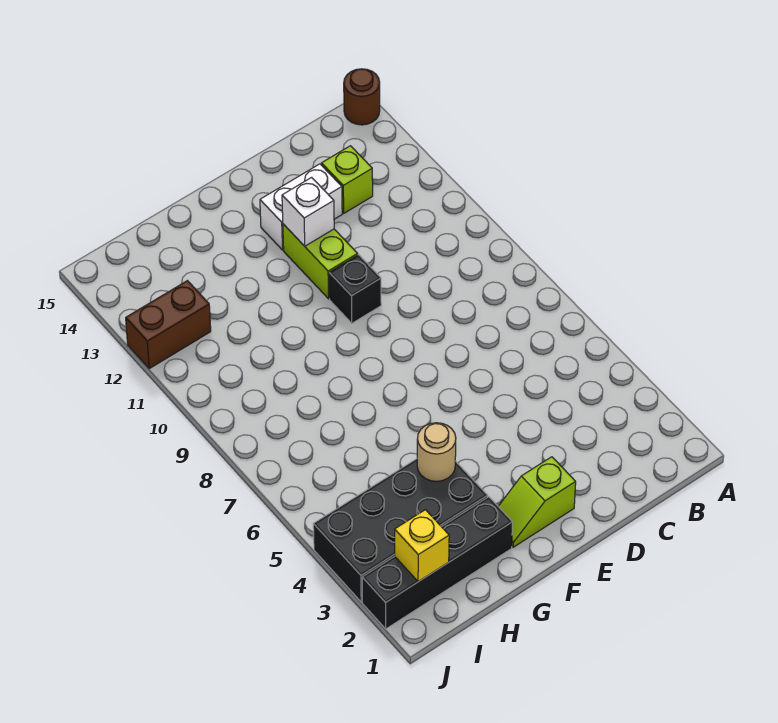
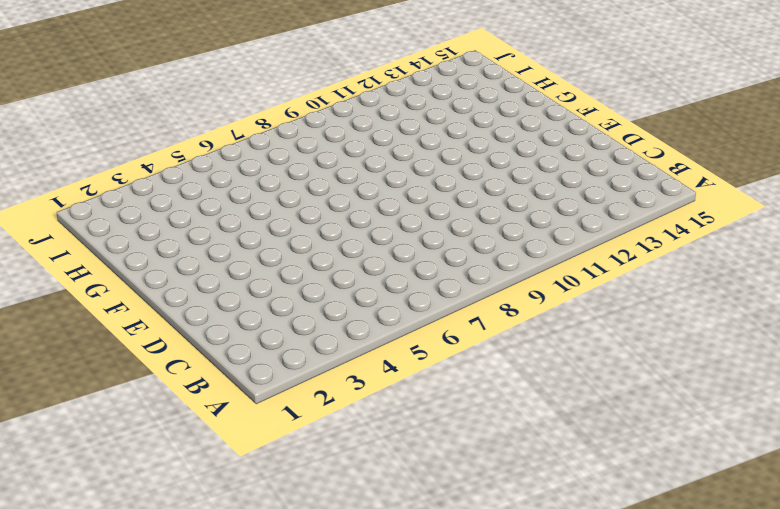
none -> brown round brick A15 level 1
none -> lime brick C13 level 1
none -> white brick D13:E13 level 1

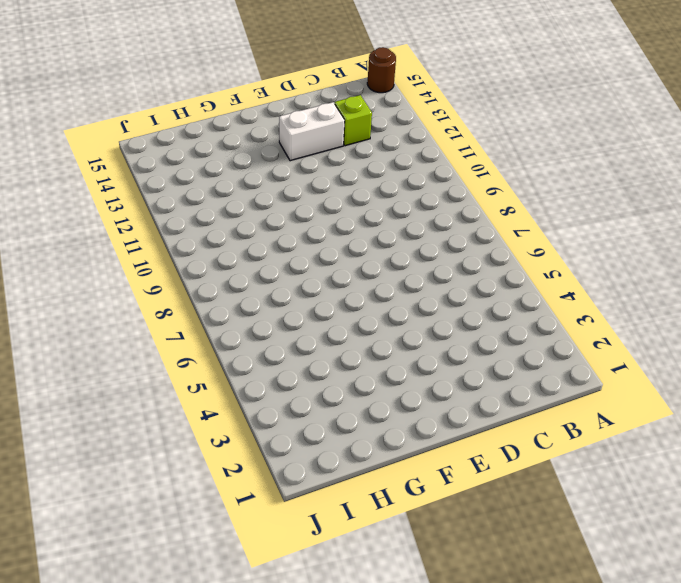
none -> lime slope E2:F2 level 1 top E
none -> black brick E10 level 1
none -> lime brick E11:E12 level 1

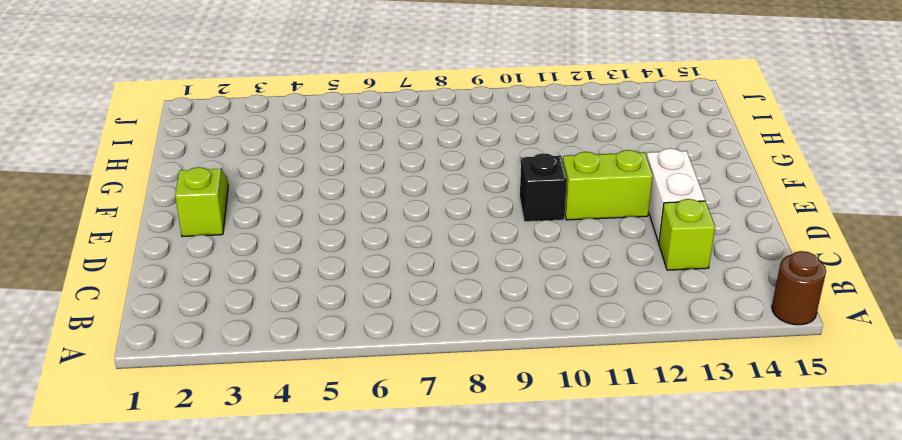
none -> black brick G2:J2 level 1
none -> black brick G3:J4 level 1
none -> brown brick I12:J12 level 1

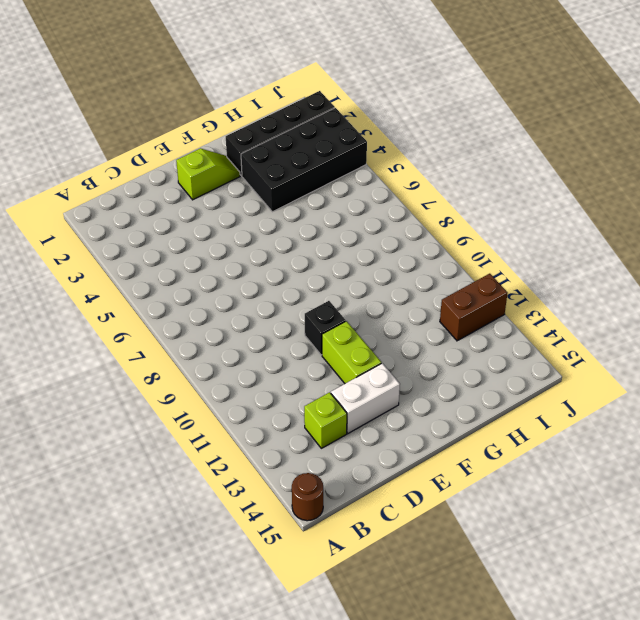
none -> white brick E12 level 2
none -> tan round brick G4 level 2
none -> yellow brick I2 level 2

